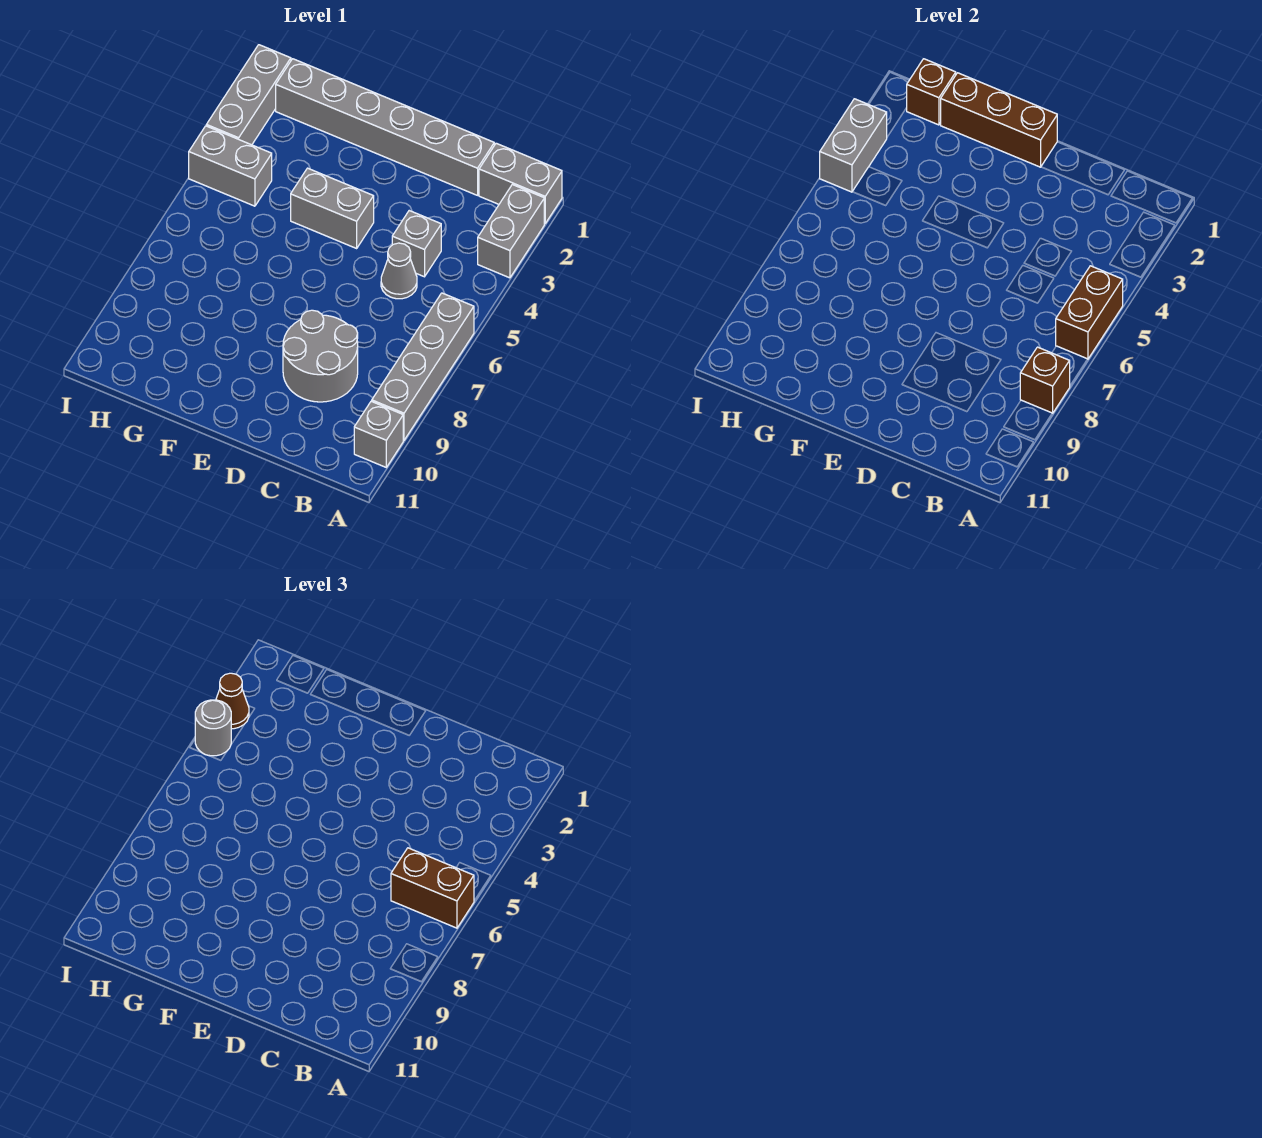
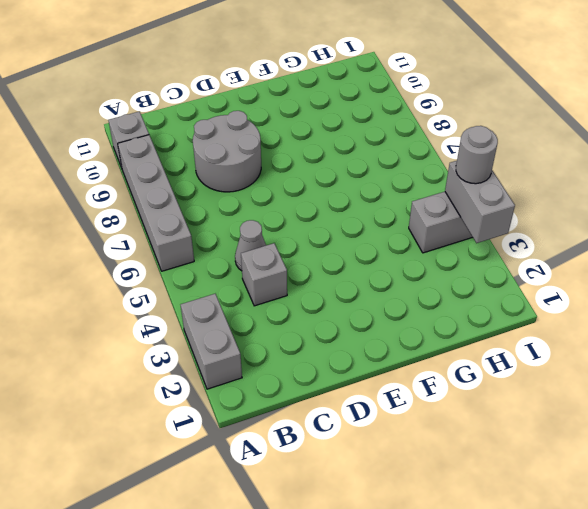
none -> grey brick A1:B1 level 1
none -> grey brick C1:H1 level 1
none -> grey brick E4:F4 level 1

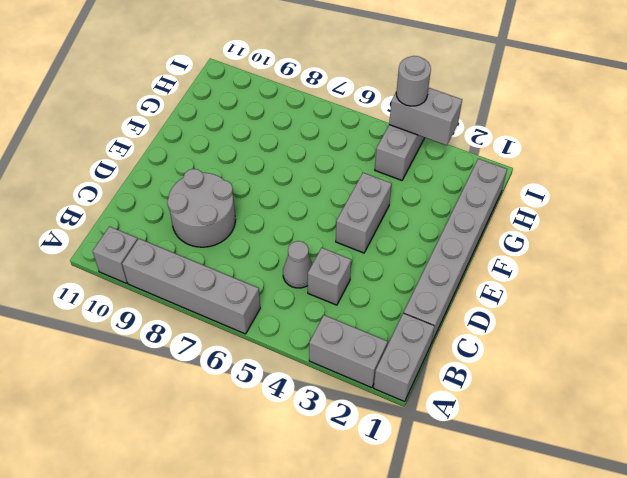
none -> grey brick I1:I3 level 1
none -> brown brick A5:A6 level 2
none -> brown brick A8 level 2

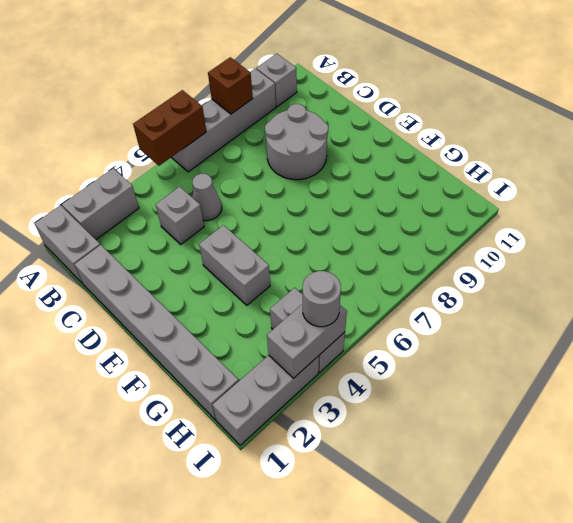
none -> brown brick E1:G1 level 2
none -> brown brick H1 level 2
none -> brown brick A6:B6 level 3

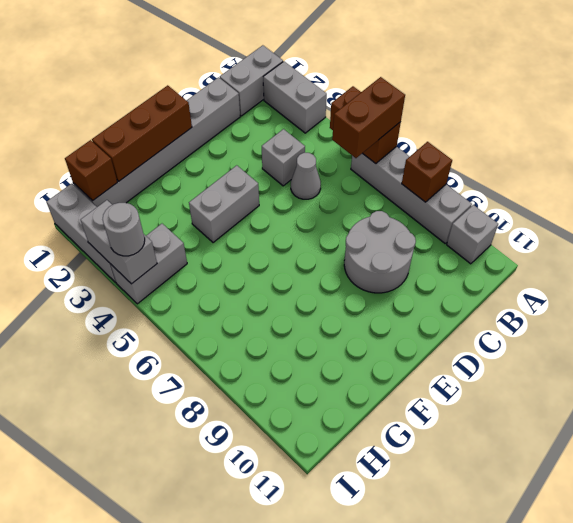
none -> brown cone I3 level 3

